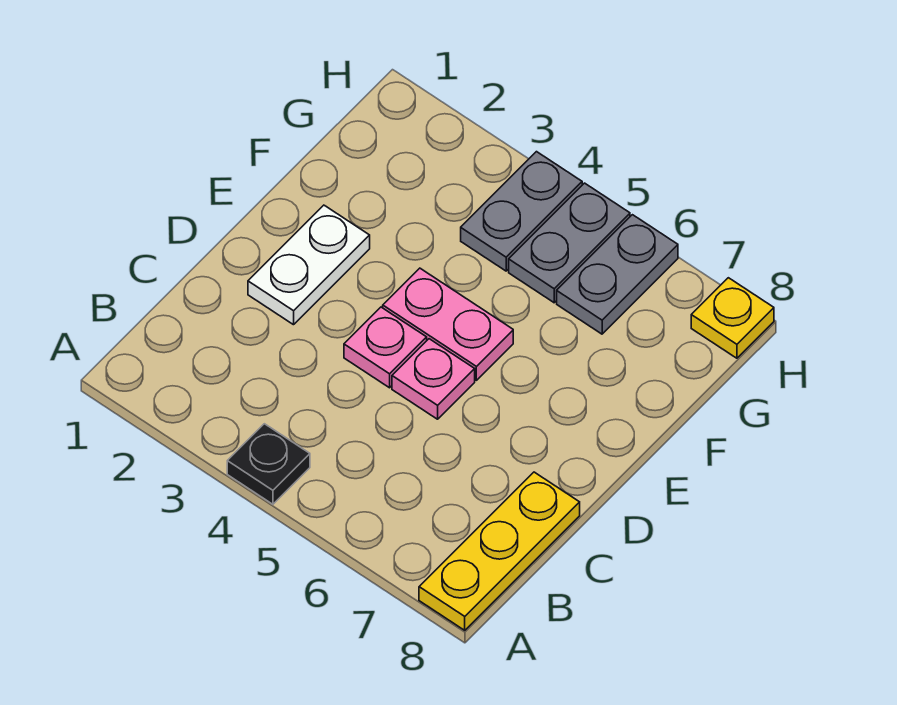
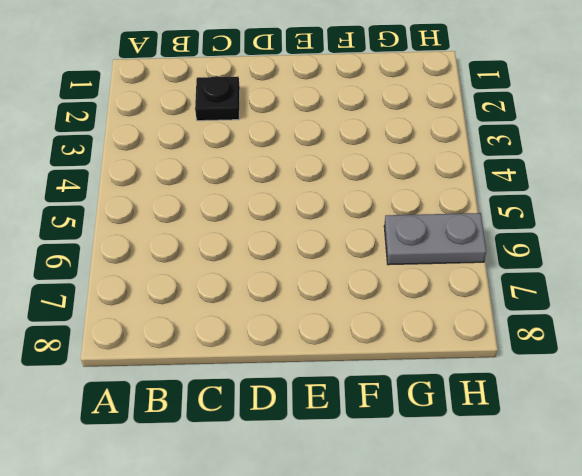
black plate C2 level 1 -> black plate A4 level 1
none -> yellow plate A8:C8 level 1
none -> white plate D2:E2 level 1

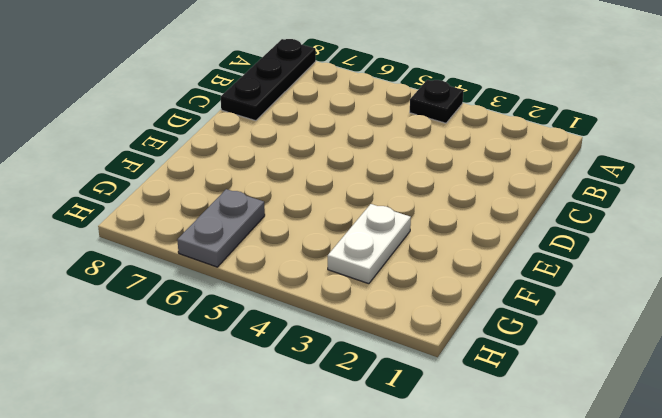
black plate A8:C8 level 1 -> yellow plate A8:C8 level 1
white plate F3:G3 level 1 -> white plate D2:E2 level 1
none -> pink plate D4 level 1
none -> pink plate D5 level 1

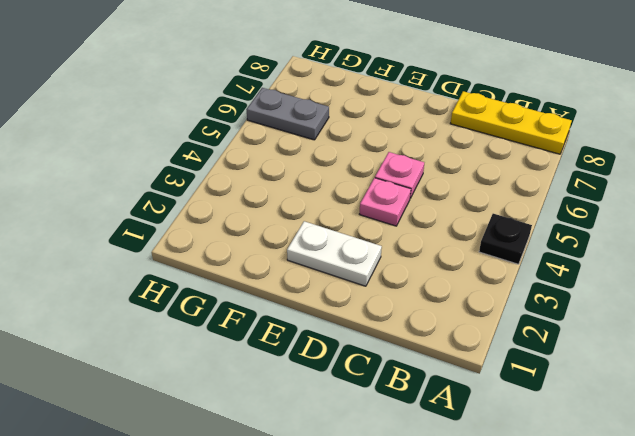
none -> pink plate E4:E5 level 1
none -> grey plate G4:H4 level 1

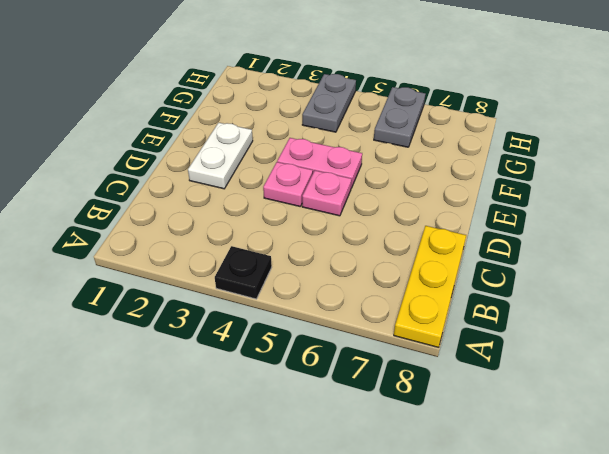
none -> grey plate G5:H5 level 1
none -> yellow plate H8 level 1

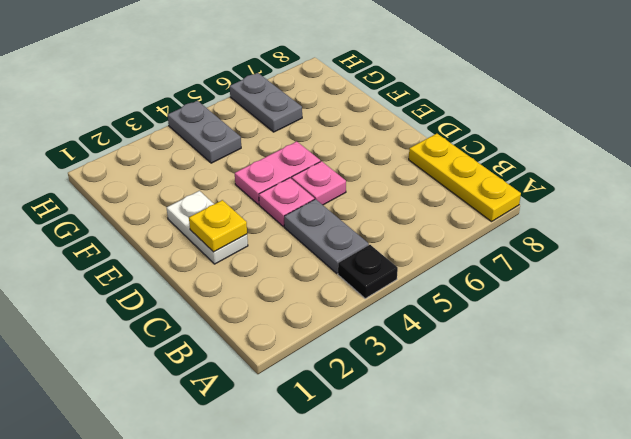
grey plate B4:C4 level 1 -> grey plate G5:H5 level 1
yellow plate D2 level 2 -> yellow plate H8 level 1

